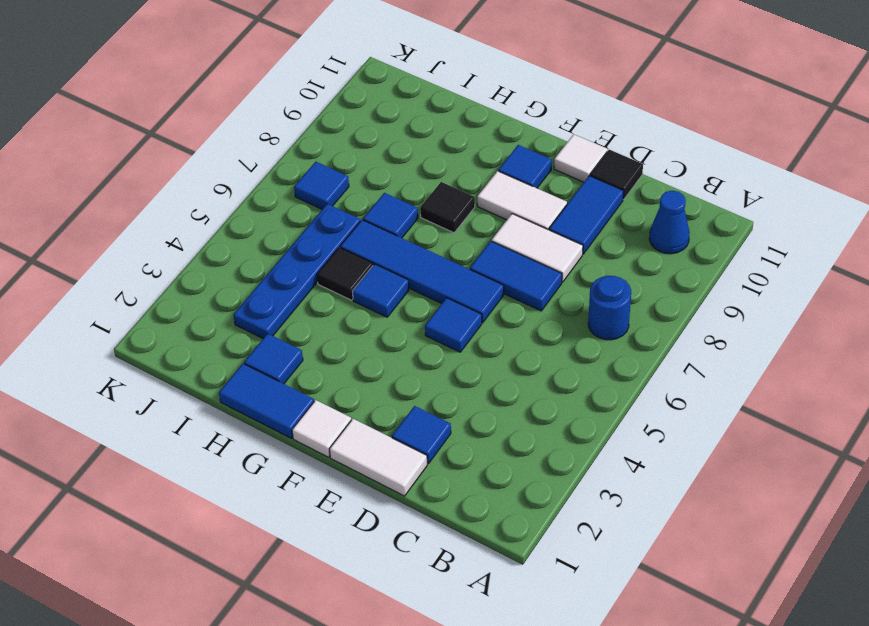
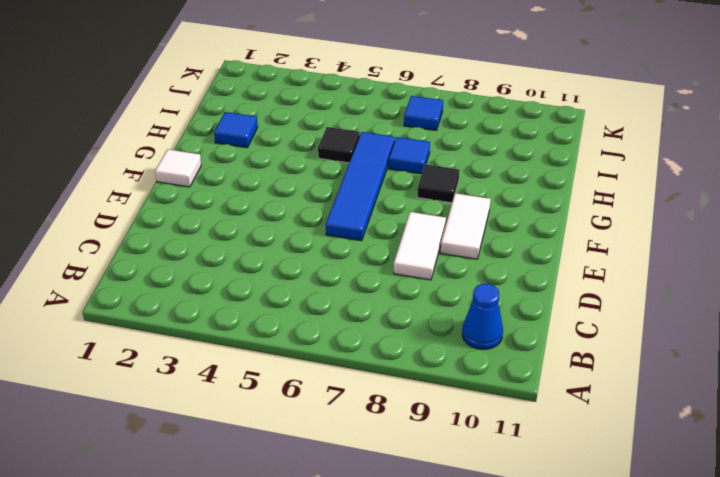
none -> blue round brick B7 level 1
none -> white tile D1:E1 level 1
none -> blue tile D2 level 1

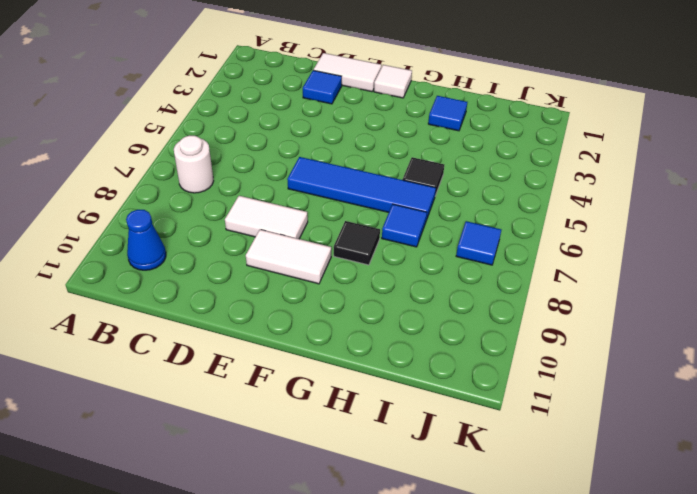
white round brick B7 level 1 -> blue round brick B7 level 1
none -> blue tile D7:E7 level 1
none -> blue tile D9:D10 level 1
none -> black tile D11 level 1

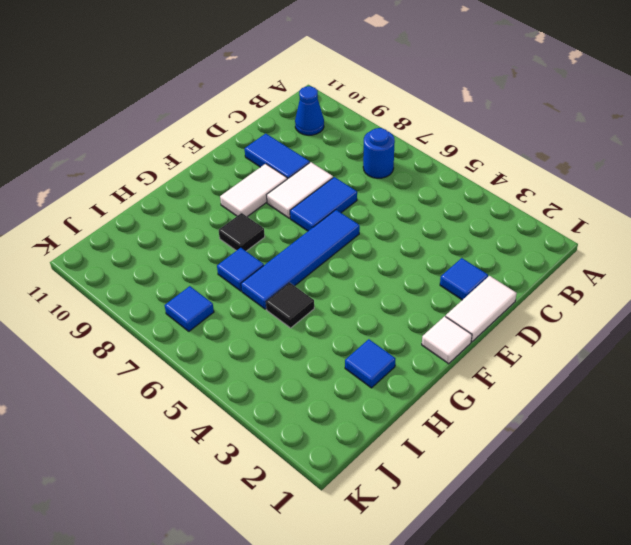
none -> black tile D11 level 1
none -> blue tile E5 level 1
none -> white tile E11 level 1

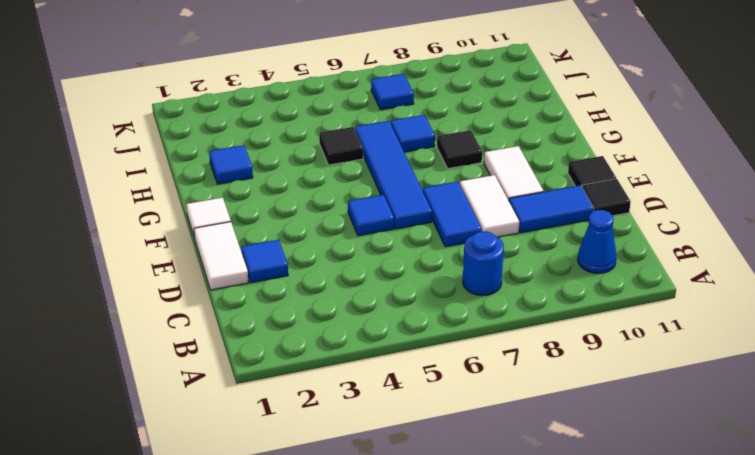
black tile E11 level 1 -> white tile E11 level 1
none -> blue tile F10 level 1
none -> blue tile G1:H1 level 1
none -> blue tile G5 level 1

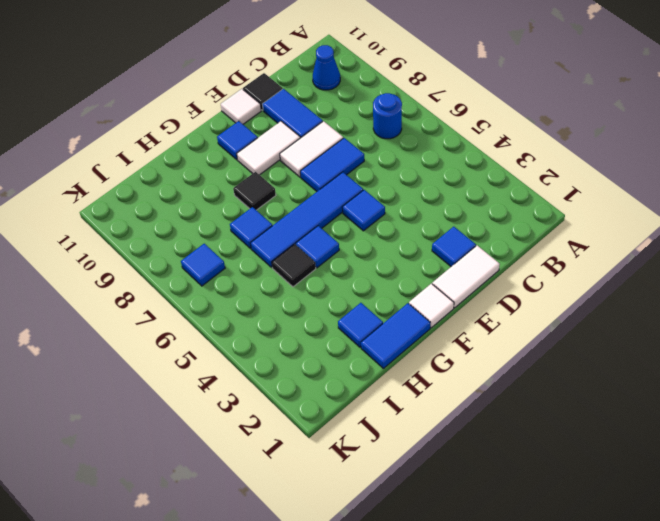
none -> blue plate I3:I6 level 1

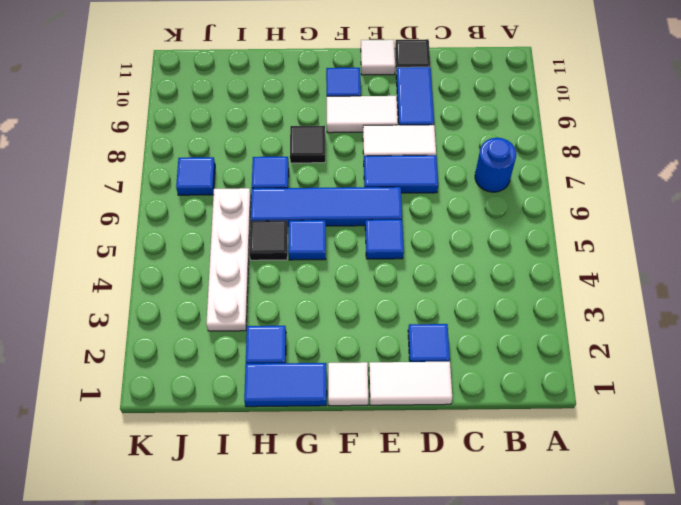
white plate I3:I6 level 1 -> blue plate I3:I6 level 1
none -> blue cone B10 level 1

